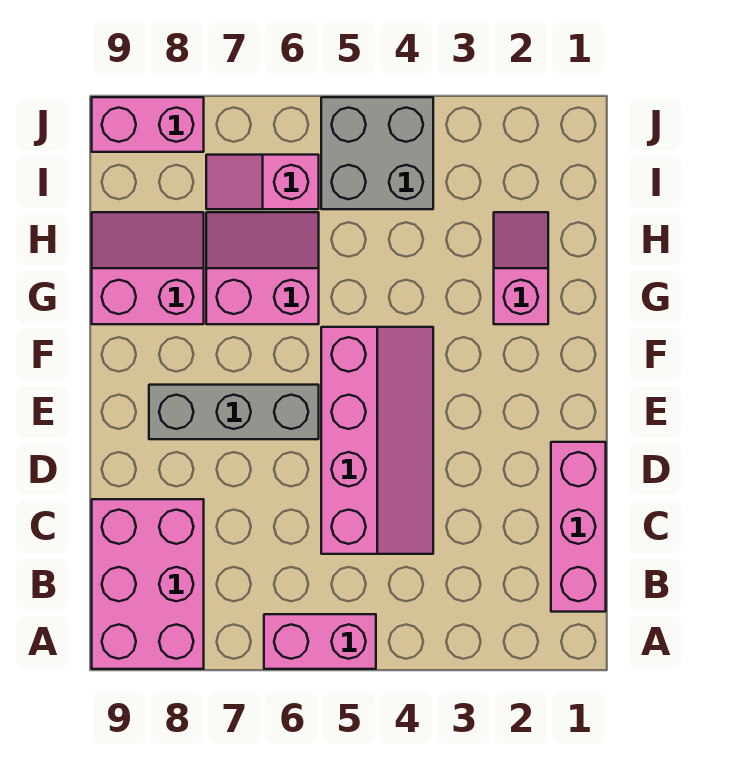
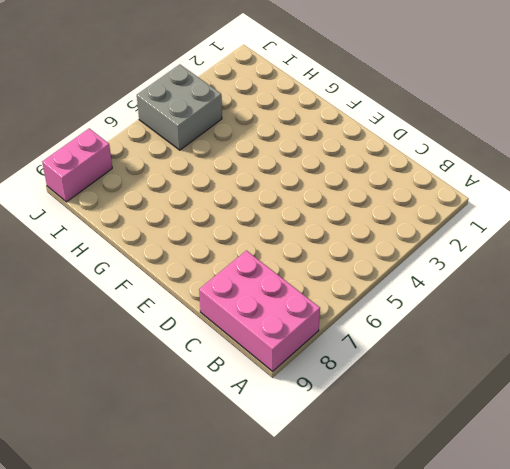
none -> pink brick A5:A6 level 1
none -> pink brick B1:D1 level 1

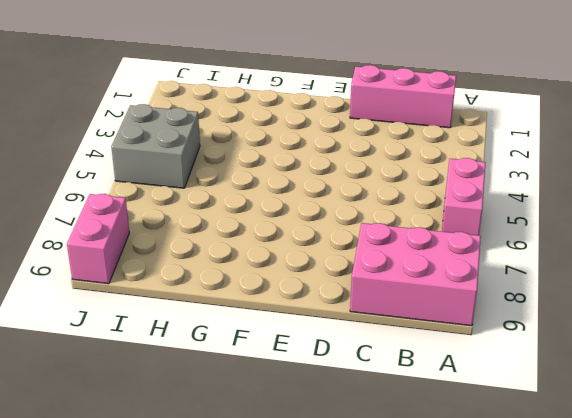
none -> pink slope C4:F5 level 1 top 5
none -> grey brick E6:E8 level 1

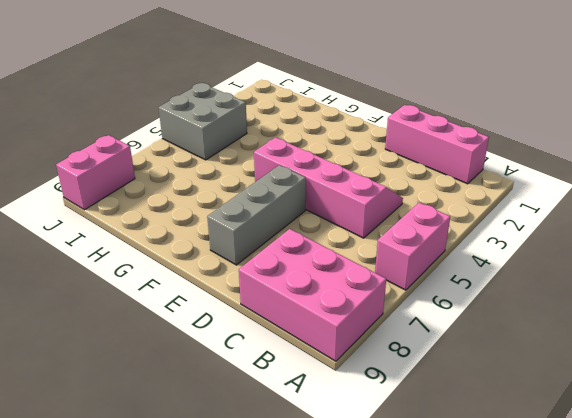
none -> pink slope G2:H2 level 1 top G
none -> pink slope G6:H7 level 1 top G

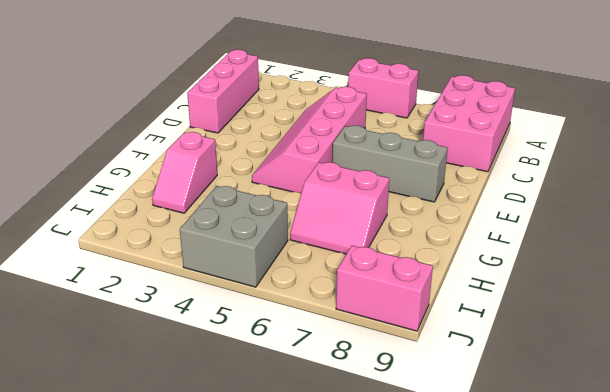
none -> pink slope G8:H9 level 1 top G
none -> pink slope I6:I7 level 1 top 6

